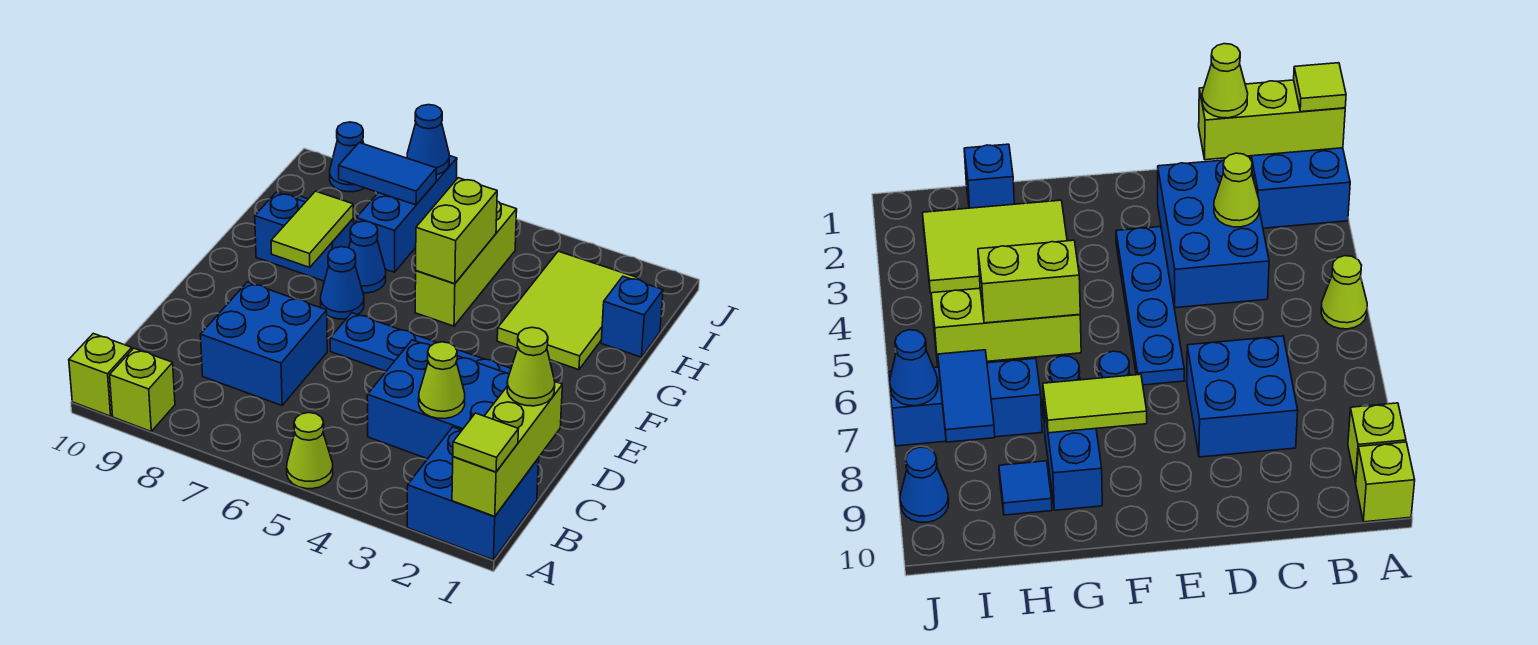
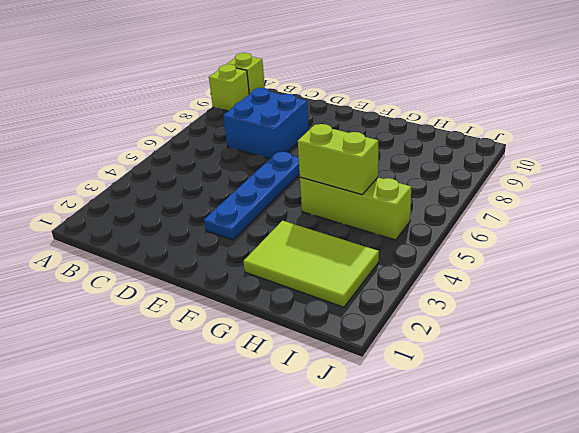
none -> blue brick A1:B2 level 1
none -> lime cone A5 level 1
none -> blue brick C2:D4 level 1

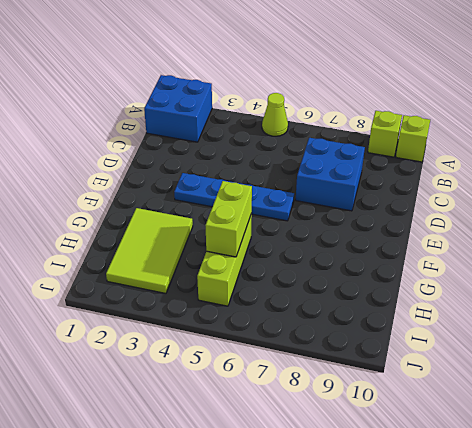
none -> blue brick C2:D4 level 1
none -> blue cone F7 level 1
none -> blue cone G7 level 1

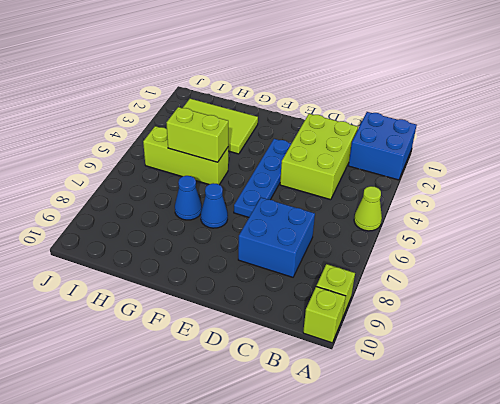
lime brick C2:D4 level 1 -> blue brick C2:D4 level 1
none -> blue brick G8:G9 level 1
none -> blue brick H1 level 1
none -> blue brick H7:J7 level 1

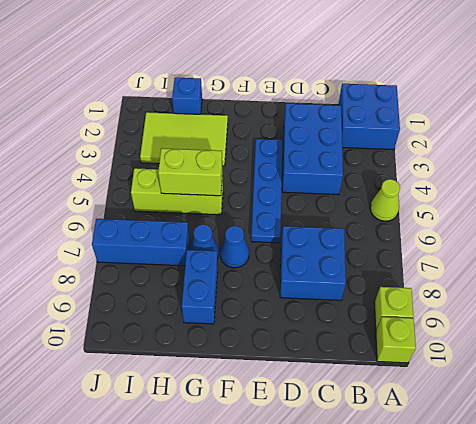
none -> blue tile H9 level 1
none -> blue cone J9 level 1
none -> lime brick A1:C1 level 2

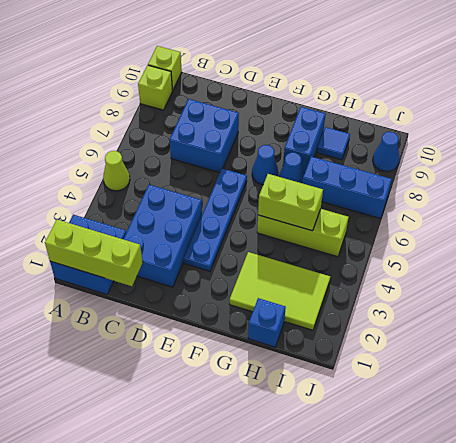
none -> lime cone C3 level 2
none -> lime tile F8:G8 level 2
none -> blue tile I7:I8 level 2

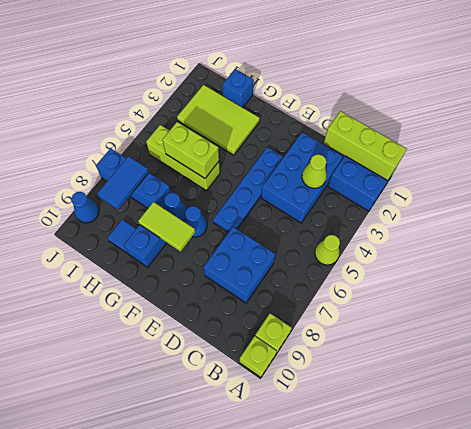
none -> blue cone J7 level 2
none -> lime tile A1 level 3
none -> lime cone C1 level 3

